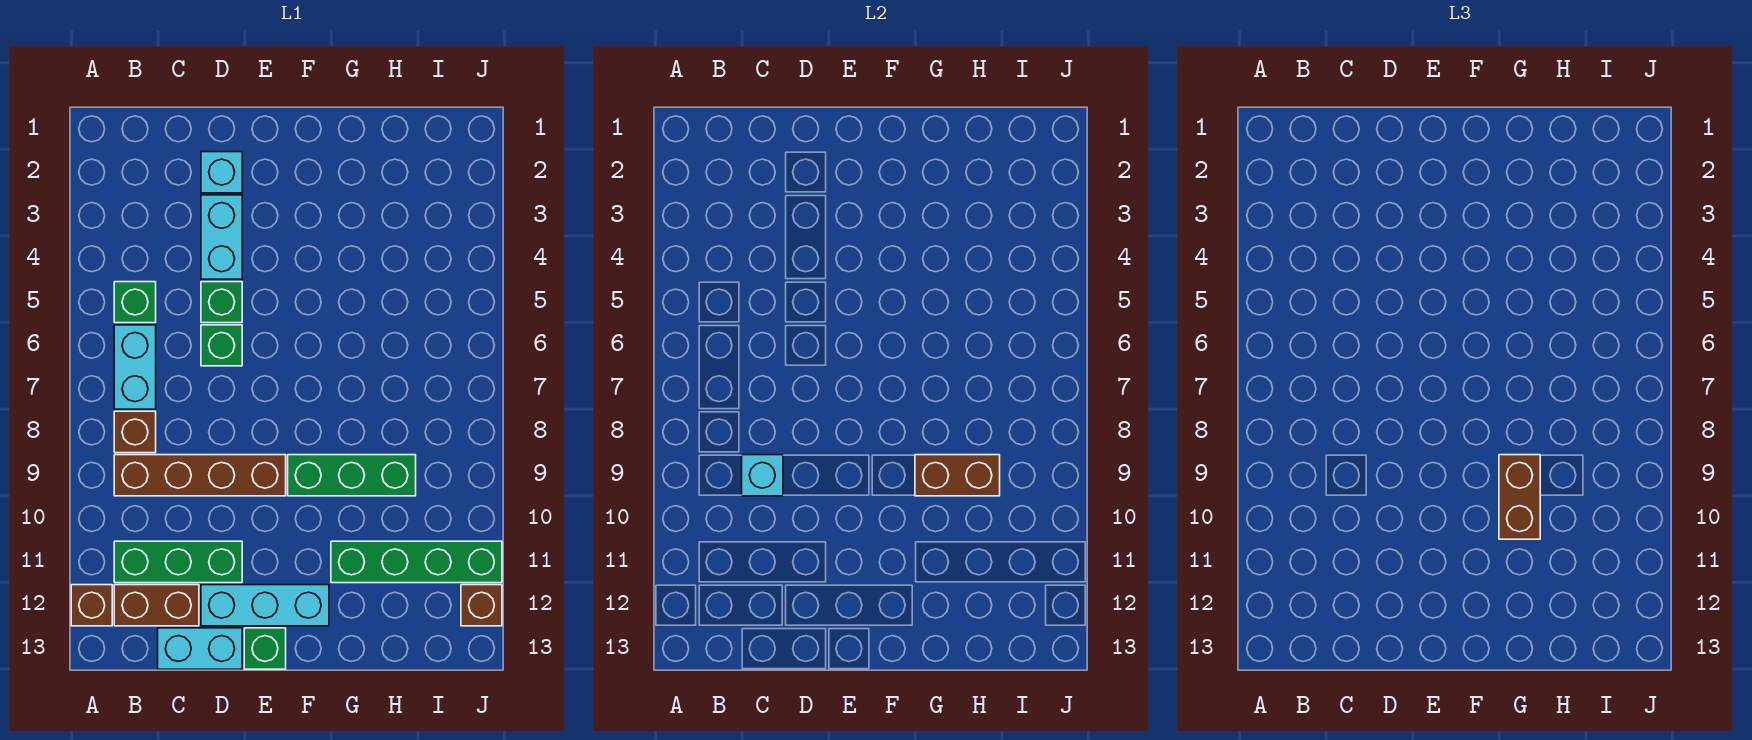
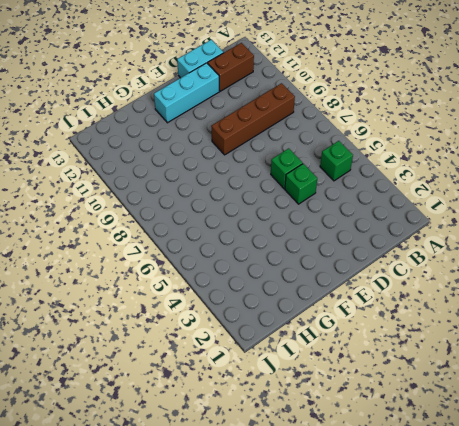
none -> brown brick A12 level 1
none -> cyan brick B6:B7 level 1
none -> brown brick B8 level 1

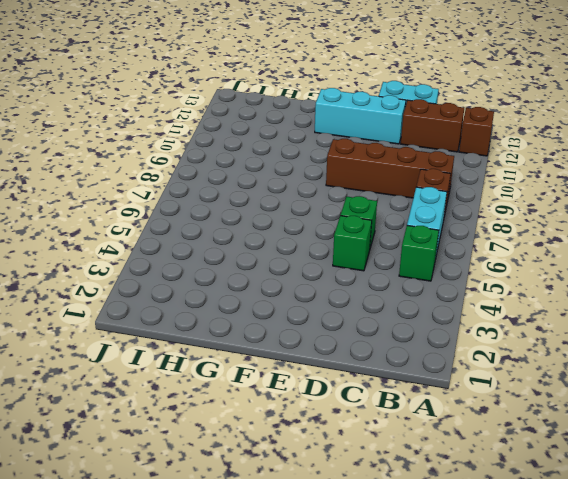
none -> green brick B11:D11 level 1
none -> cyan brick D2 level 1
none -> cyan brick D3:D4 level 1

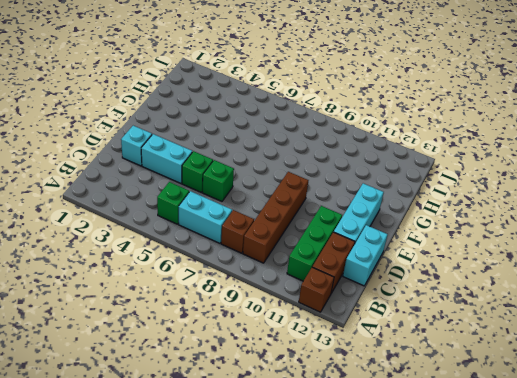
none -> green brick E13 level 1
none -> green brick F9:H9 level 1
none -> green brick G11:J11 level 1

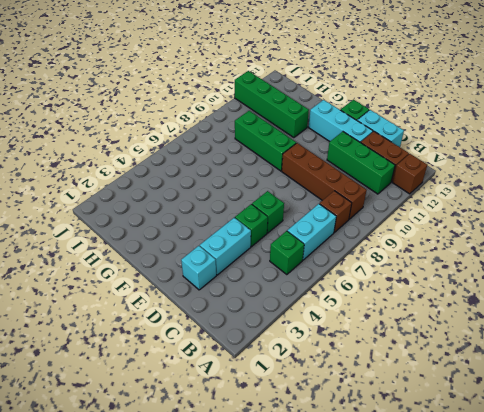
none -> brown brick J12 level 1
none -> cyan brick C9 level 2
none -> brown brick G9:H9 level 2

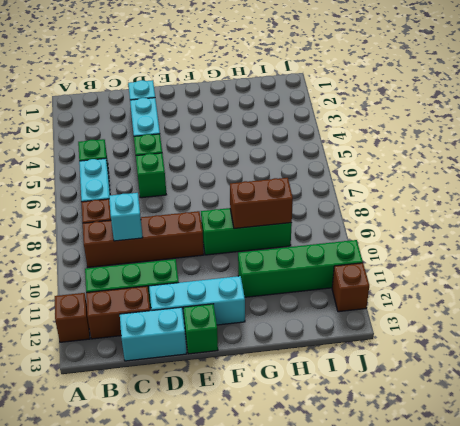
none -> brown brick G9:G10 level 3

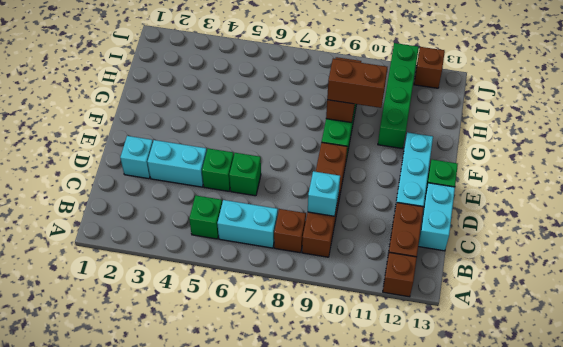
none -> green brick B11:D11 level 1

